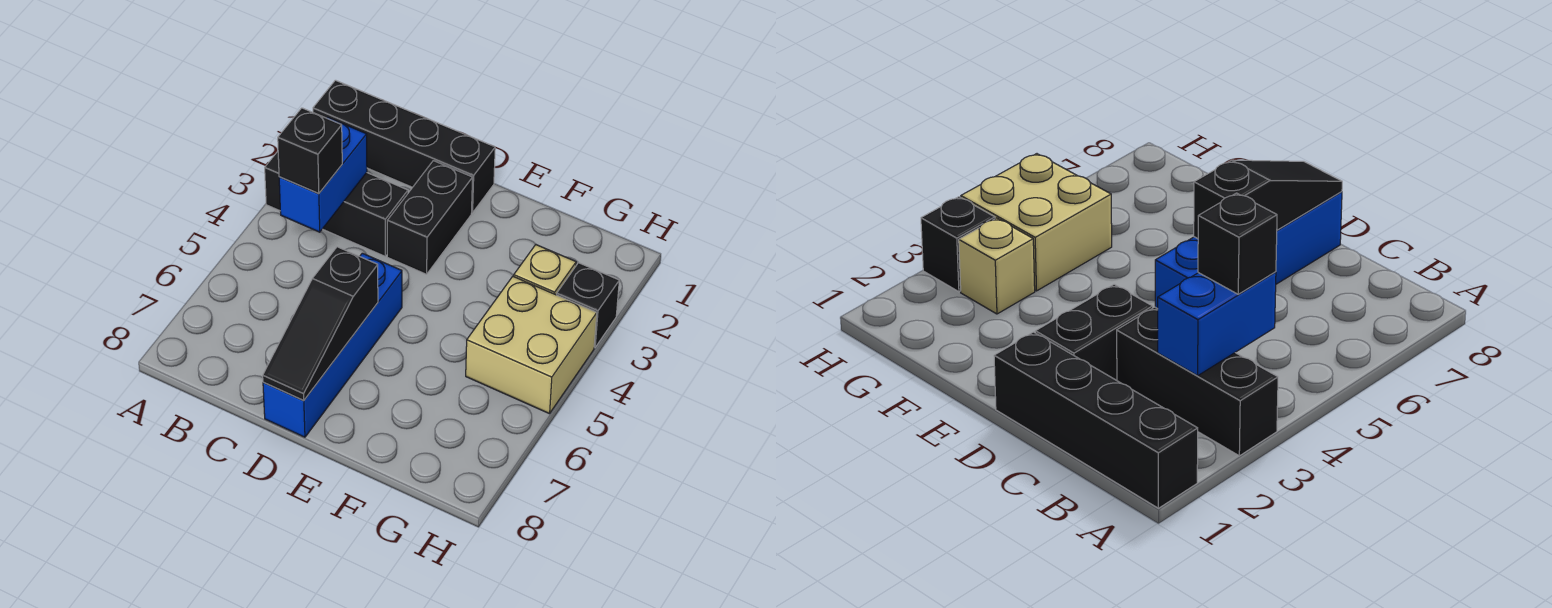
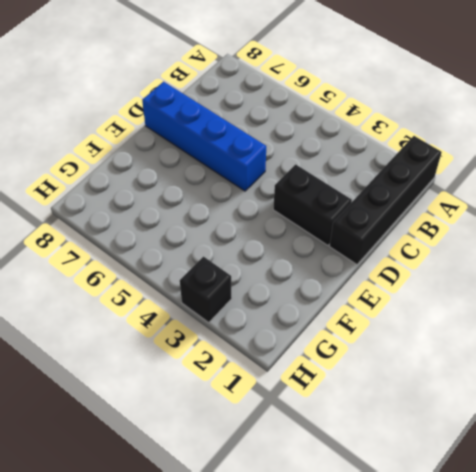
none -> black brick A3:C3 level 1
none -> tan brick G3 level 1

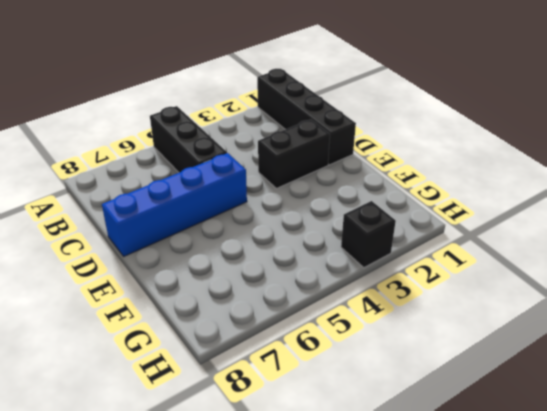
black brick A5:C5 level 1 -> black brick A3:C3 level 1
none -> tan brick G3 level 1
none -> tan brick G4:H5 level 1

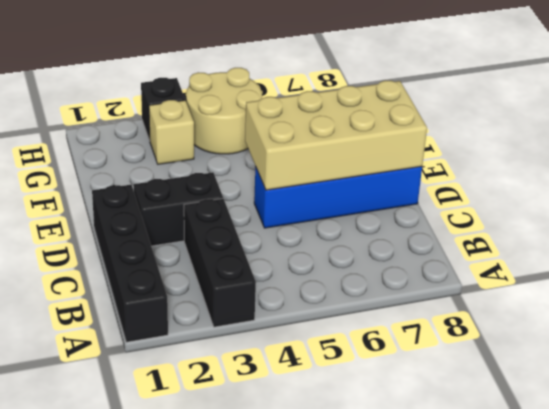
tan brick D5:E8 level 2 -> black slope D6:D8 level 2 top 6
tan round brick G4:H5 level 1 -> tan brick G4:H5 level 1
none -> blue brick B3:B4 level 2
none -> black brick B4 level 3

